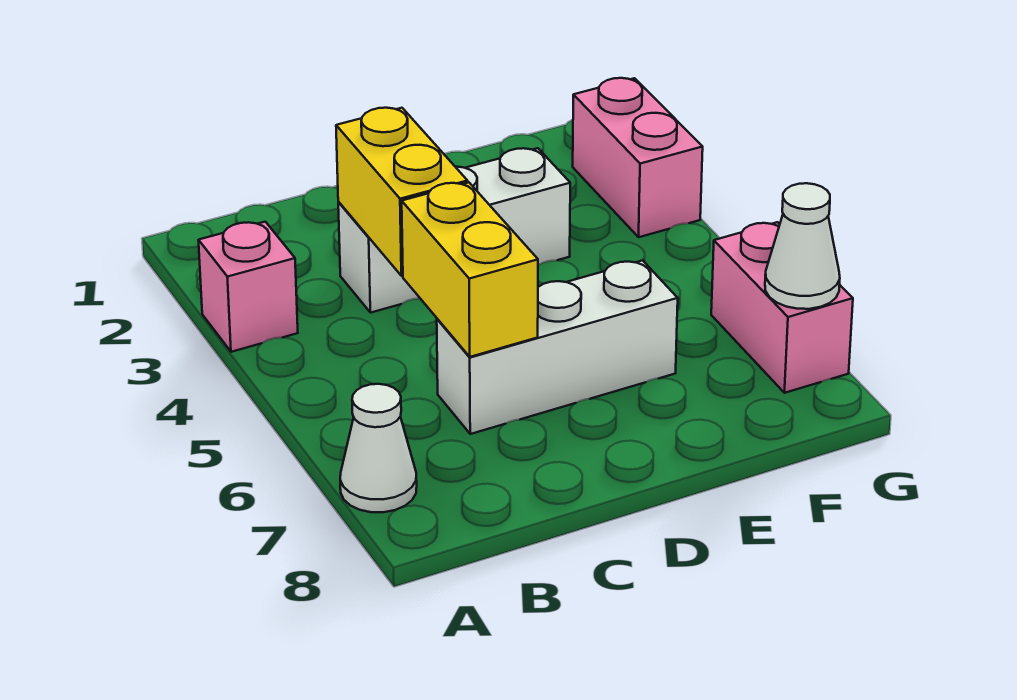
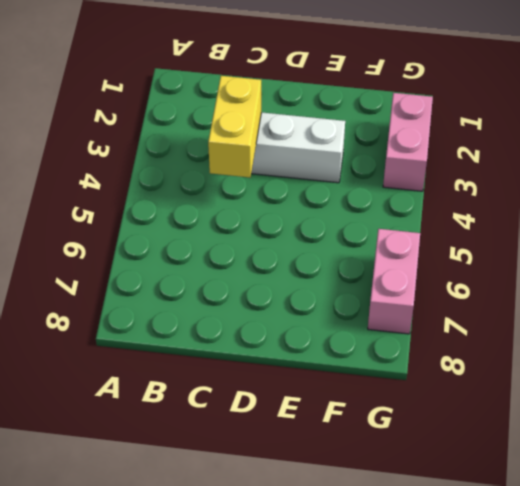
none -> pink brick A3 level 1
none -> white cone A7 level 1

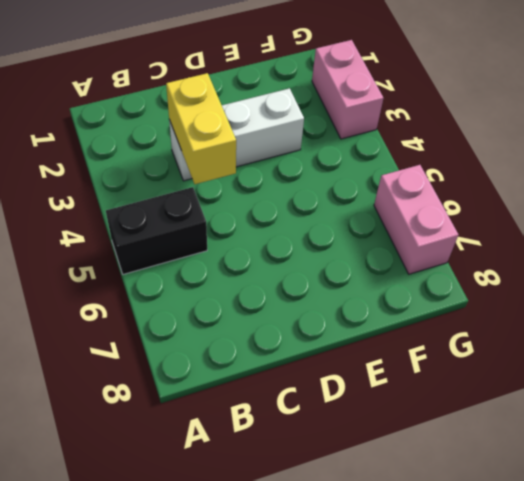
black brick A5:B5 level 1 -> none
none -> pink brick A3 level 1
none -> white cone A7 level 1

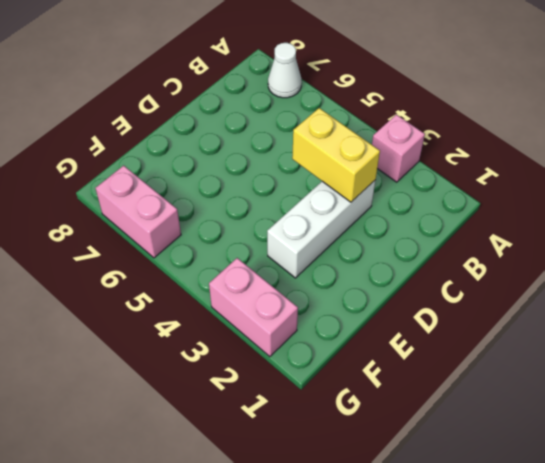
none -> white brick C6:E6 level 1
none -> yellow brick C5:C6 level 2

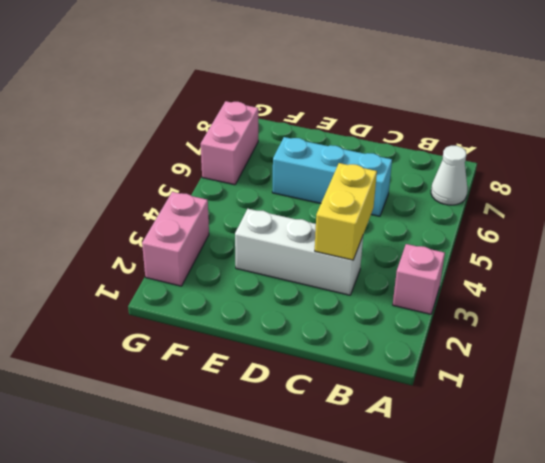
cyan brick C6:E6 level 1 -> white brick C6:E6 level 1
none -> yellow brick C5:C6 level 2
none -> white cone G7 level 2

